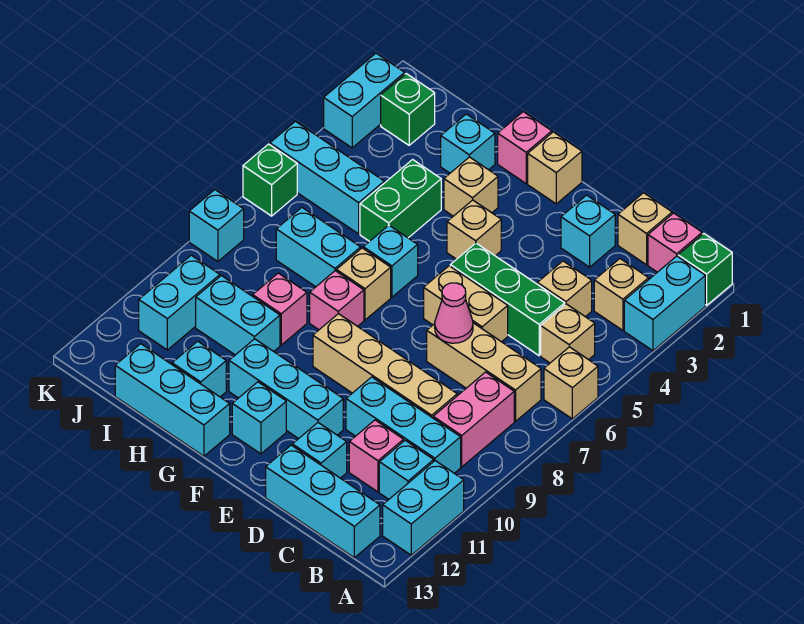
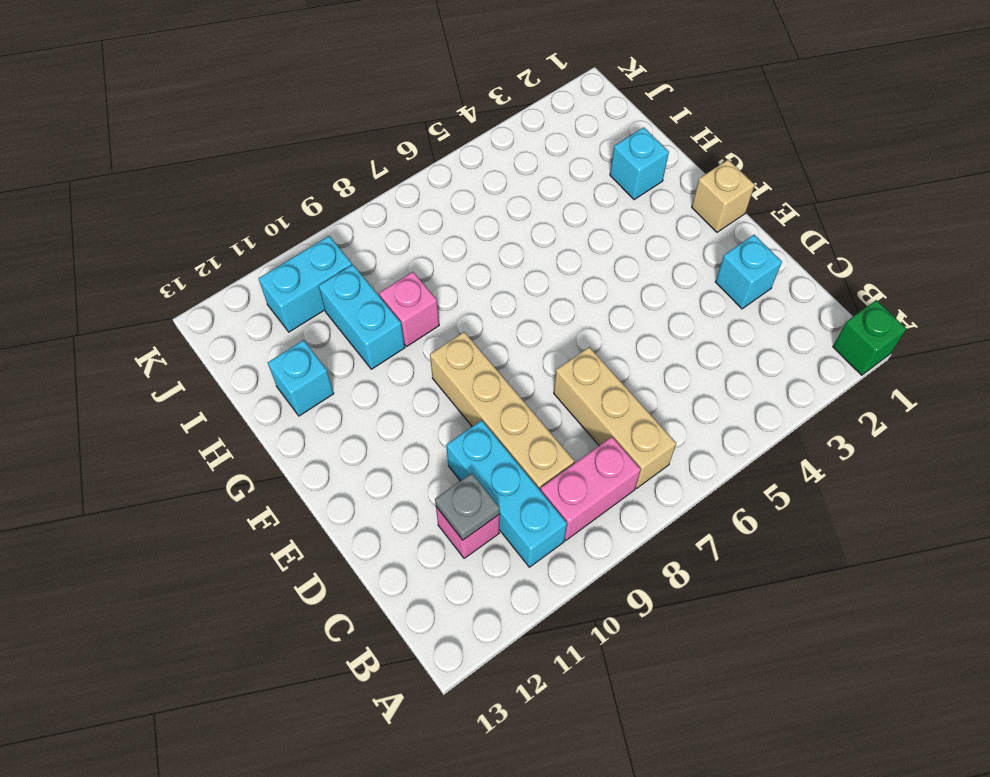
grey plate C11 level 2 -> none
none -> cyan brick A2:A3 level 1
none -> tan brick A6 level 1
none -> cyan brick A11:A12 level 1
none -> pink brick B1 level 1

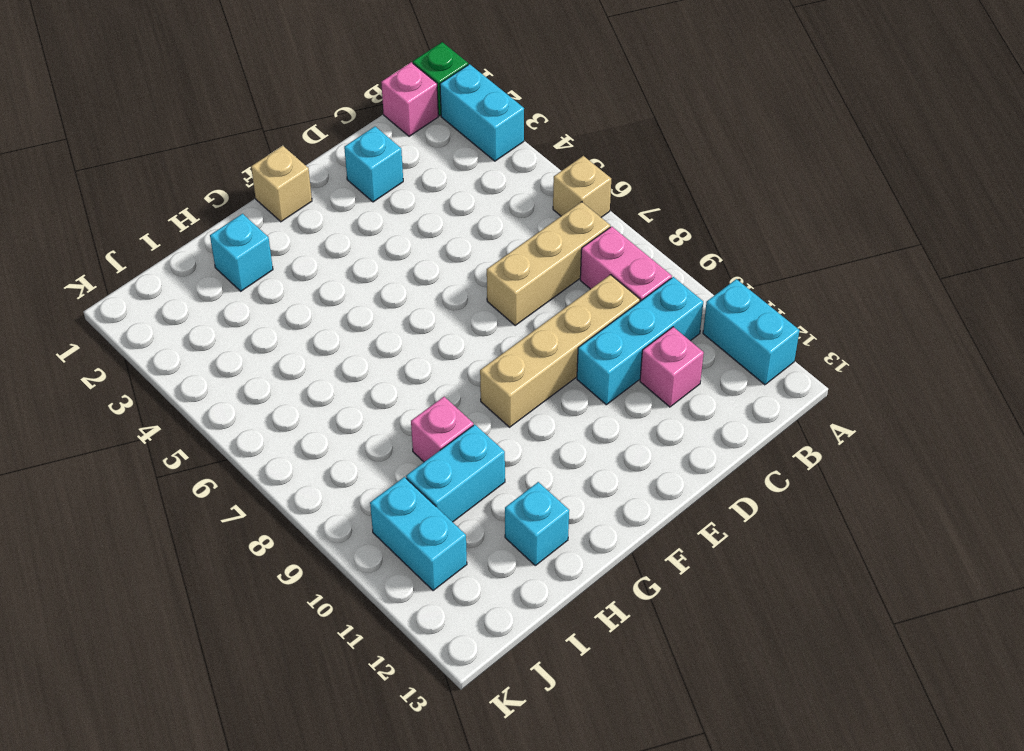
none -> tan brick B3 level 1
none -> tan brick B5 level 1
none -> cyan brick B11 level 1
none -> cyan brick B13:D13 level 1

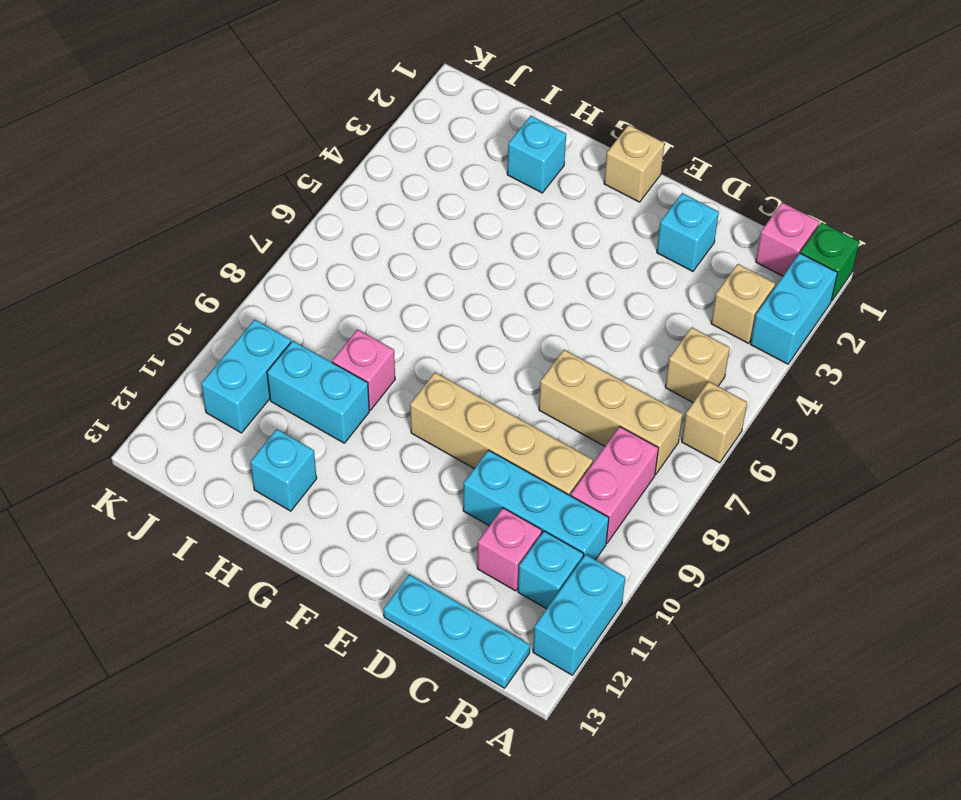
cyan plate B13:D13 level 1 -> cyan brick B13:D13 level 1
none -> tan brick C1 level 1
none -> tan brick C4 level 1
none -> green brick C5:E5 level 1
none -> tan brick D6:E6 level 1

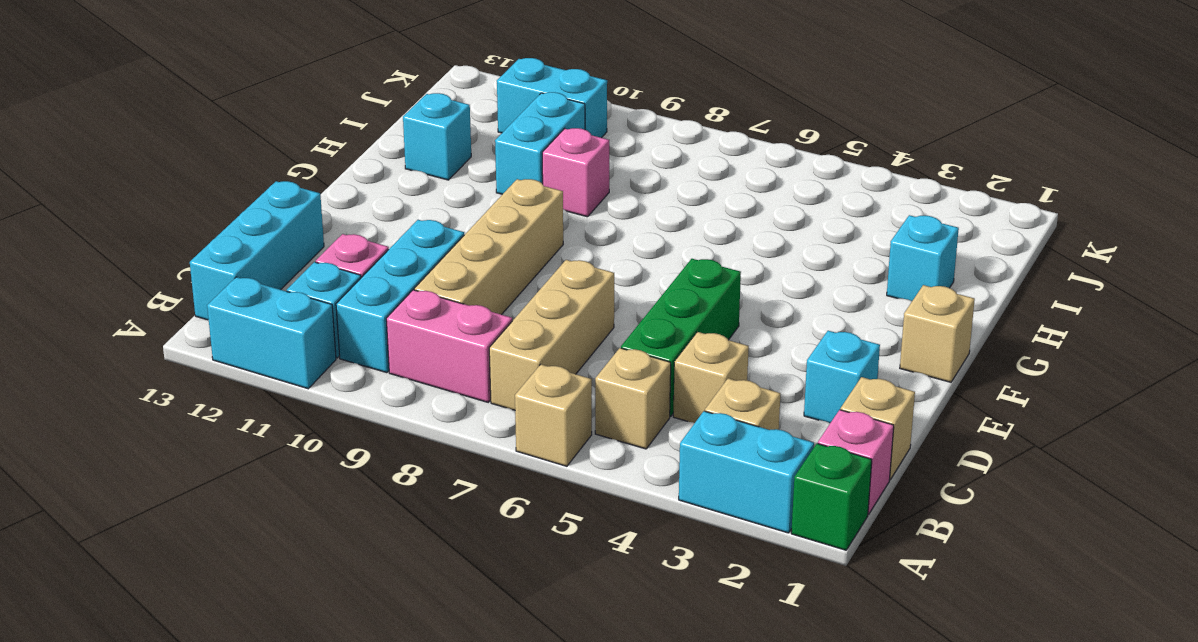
none -> tan brick D6:E6 level 1
none -> cyan brick D12 level 1
none -> cyan brick E11:G11 level 1
none -> tan brick F4 level 1

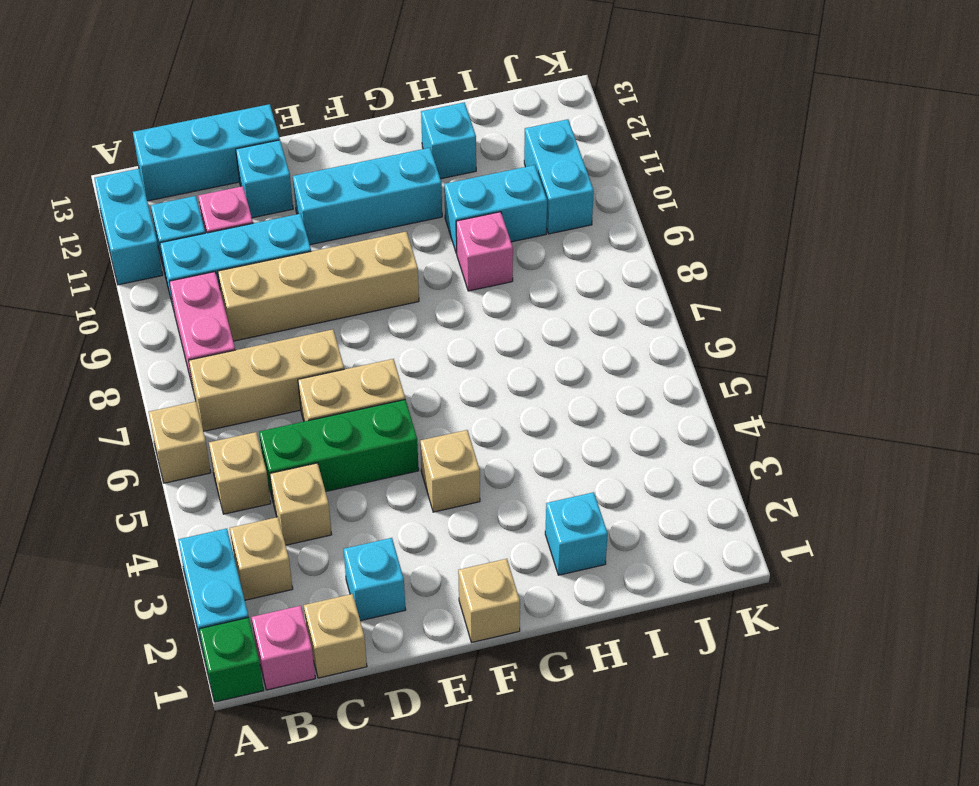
none -> cyan brick F12 level 1
none -> pink brick G1 level 1
none -> tan brick G3 level 1
none -> cyan brick G6 level 1

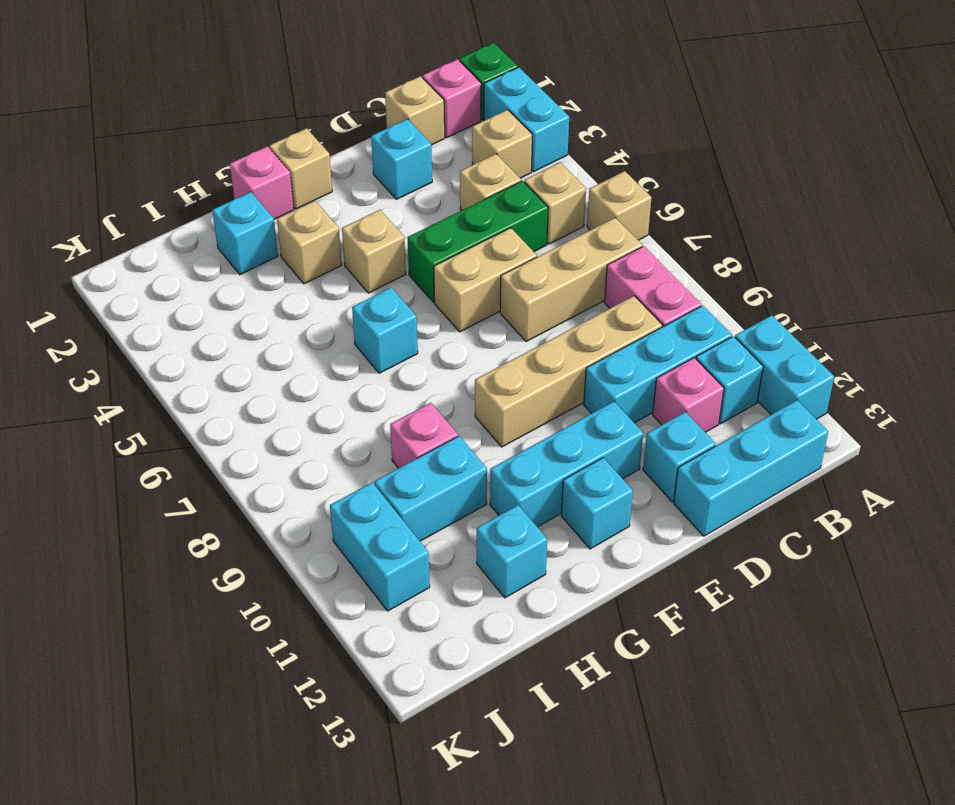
none -> tan brick G7 level 1
none -> pink brick G8 level 1
none -> cyan brick G13:I13 level 1
none -> green brick H4:H5 level 1

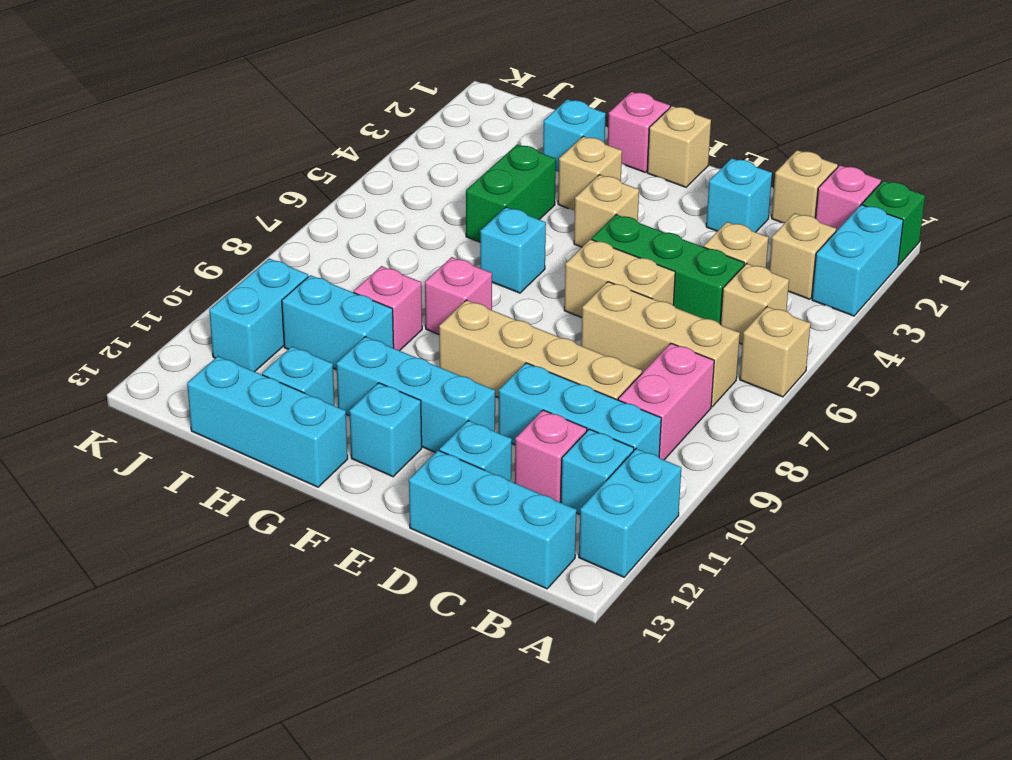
none -> tan brick G7 level 1
none -> cyan brick H7:I7 level 1
none -> cyan brick I5:K5 level 1
none -> green brick J2 level 1

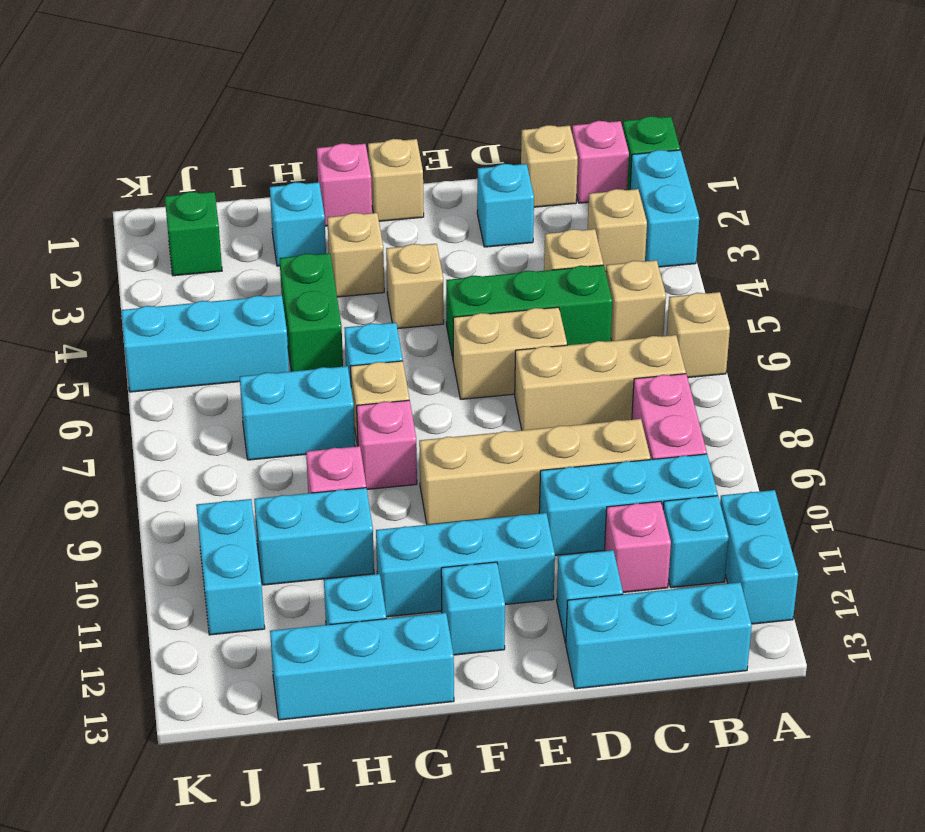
none -> cyan brick K2:K3 level 1
none -> green brick K6 level 1
none -> cyan brick K8 level 1
none -> pink cone D7 level 2

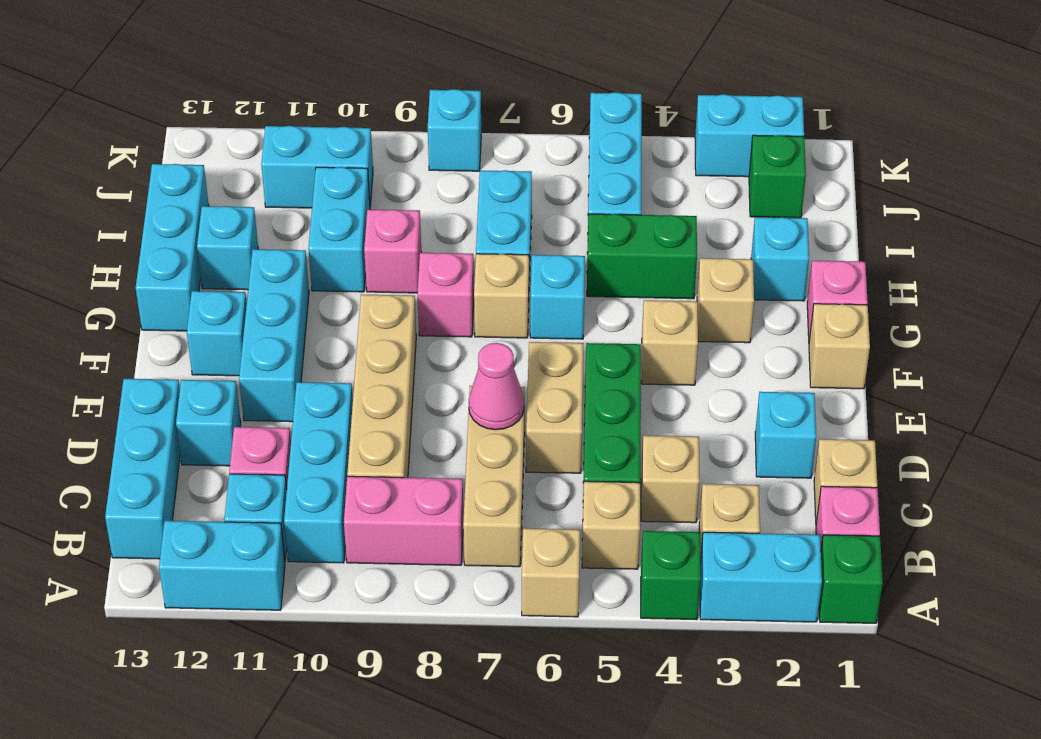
green brick A4 level 1 -> green brick K6 level 1

